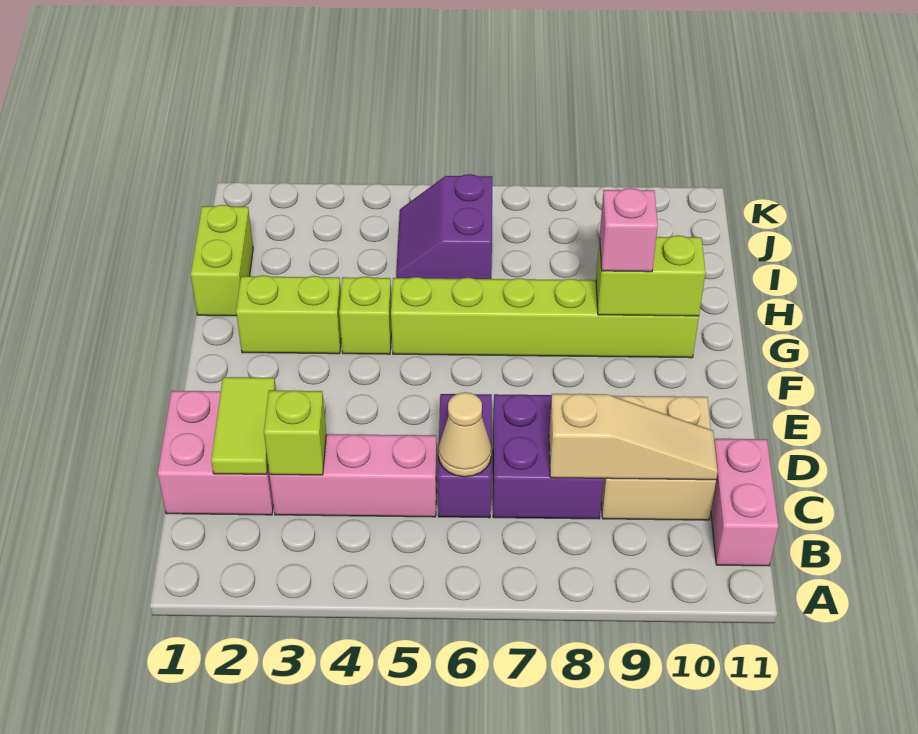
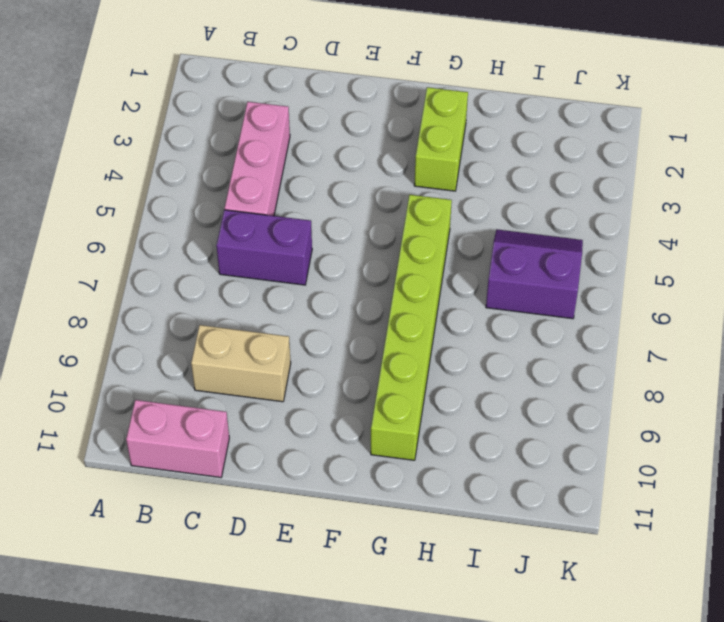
tan brick C9:D9 level 1 -> tan brick C9:D10 level 1
none -> pink brick C1:D2 level 1
none -> purple brick C7:D8 level 1
none -> lime brick G4 level 1

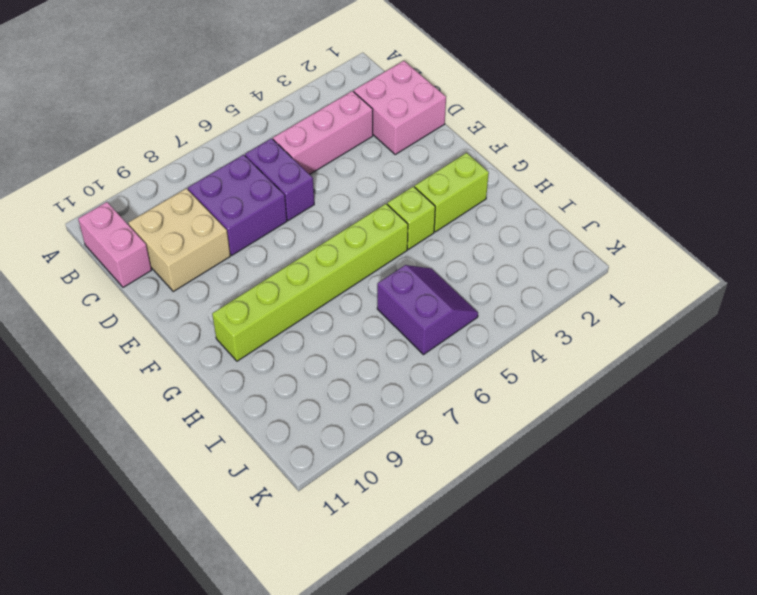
none -> lime brick H1:I1 level 1
none -> lime tile C2:D2 level 2
none -> lime brick C3 level 2

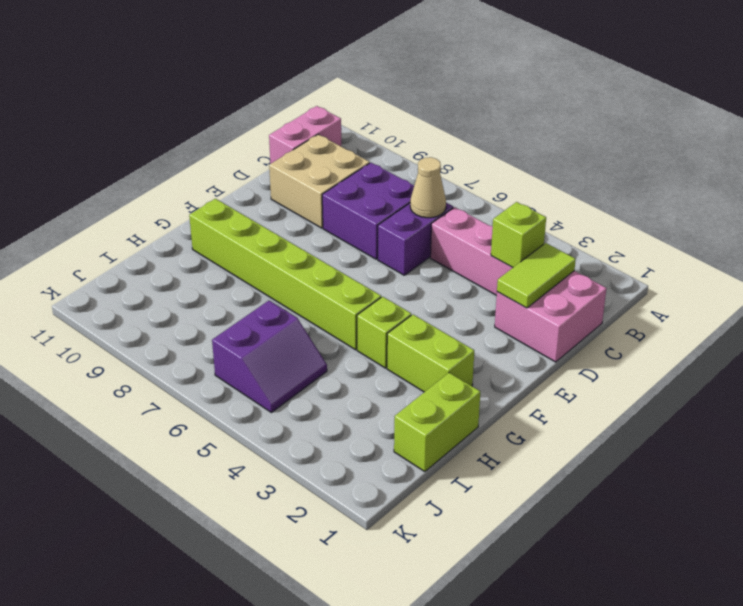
none -> tan slope C8:C10 level 2 top 8
none -> lime brick G9:G10 level 2
none -> pink brick G9 level 3

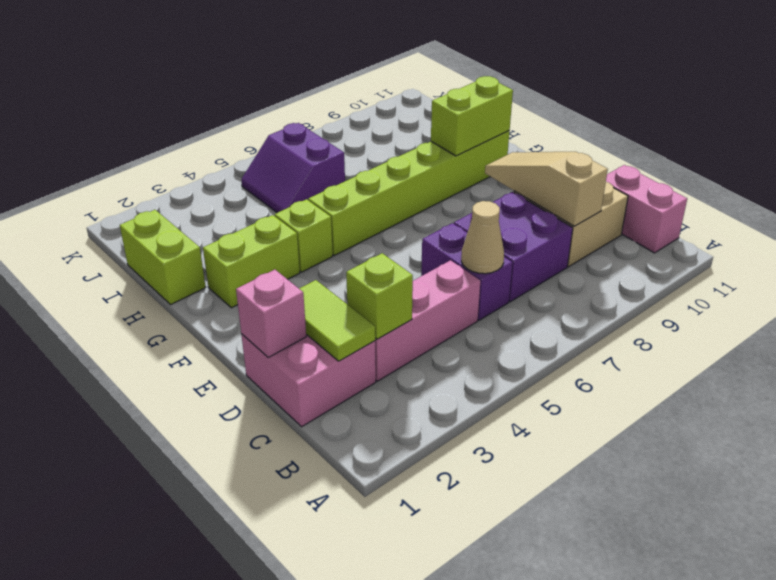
tan slope C9:E9 level 2 top C -> tan slope C8:C10 level 2 top 8
pink brick D1 level 2 -> pink brick G9 level 3

